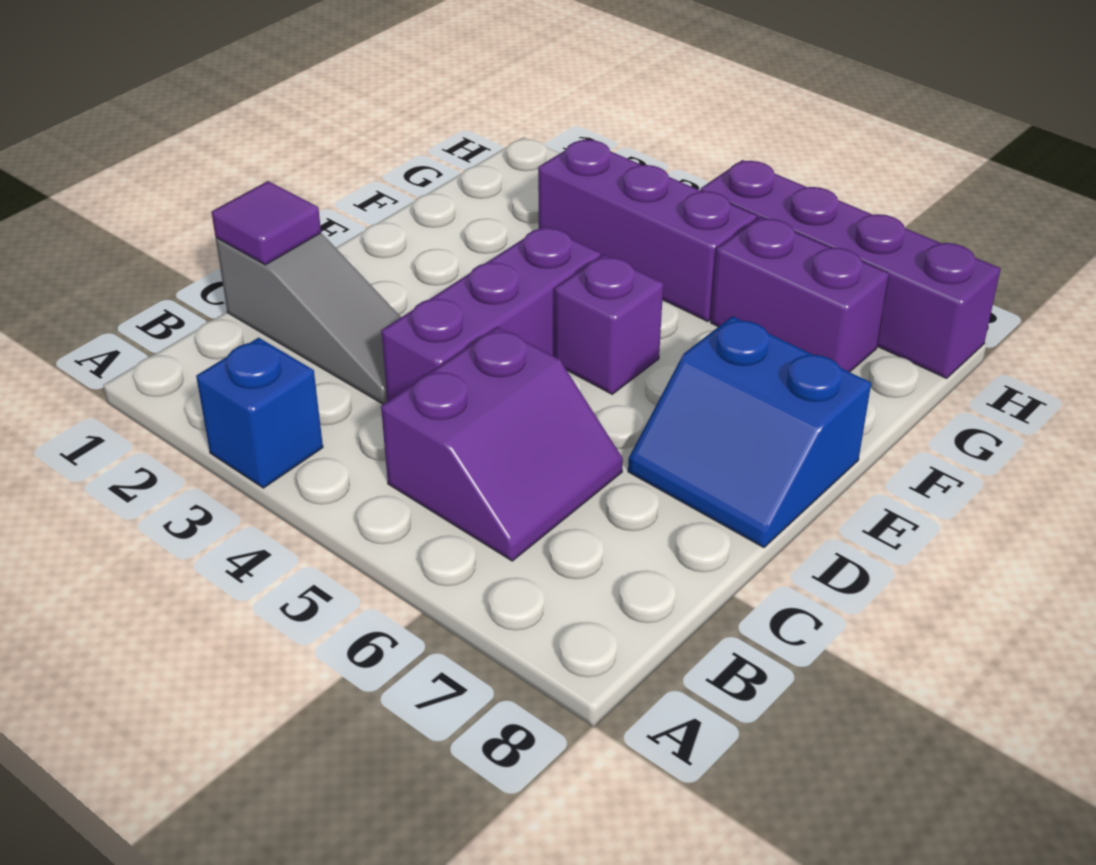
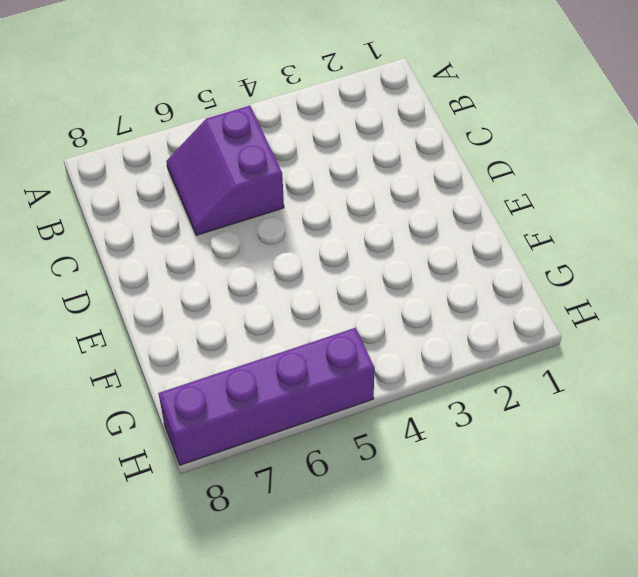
none -> blue brick A3 level 1
none -> grey slope C1:C3 level 1 top 1

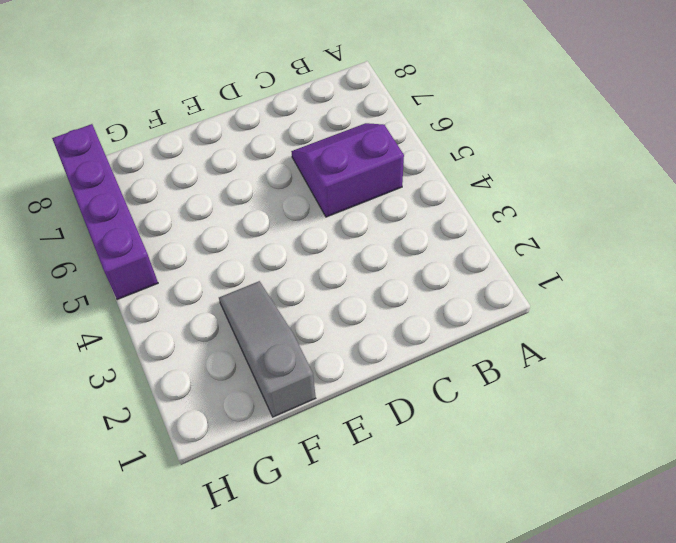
grey slope F1:F3 level 1 top 1 -> grey slope C1:C3 level 1 top 1
none -> blue brick A3 level 1
none -> purple brick C4:E4 level 1

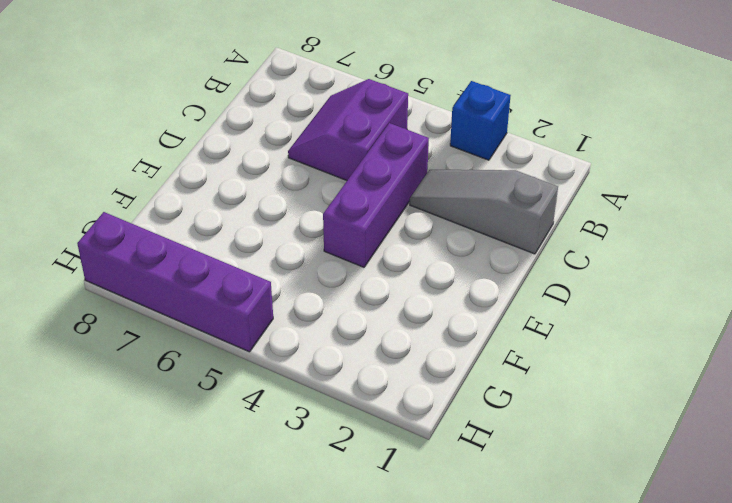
none -> blue slope D7:E8 level 1 top E
none -> purple brick E5 level 1

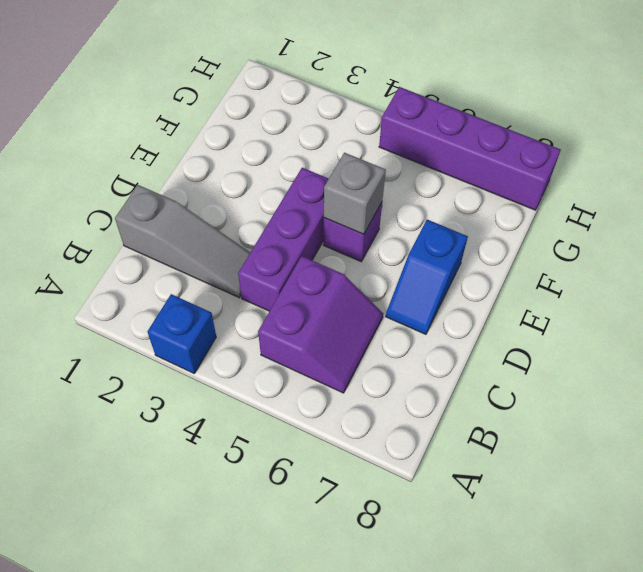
blue slope D7:E7 level 1 top E -> blue slope D7:E8 level 1 top E
grey brick E5 level 2 -> none
none -> purple brick G3:G5 level 1
none -> purple brick G6:G7 level 1

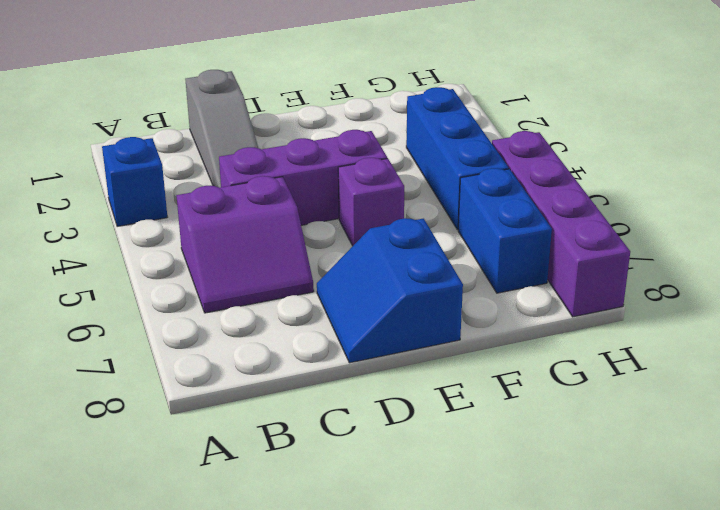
blue brick G3:G5 level 1 -> purple brick G3:G5 level 1
blue brick G6:G7 level 1 -> purple brick G6:G7 level 1
none -> purple tile C1 level 2

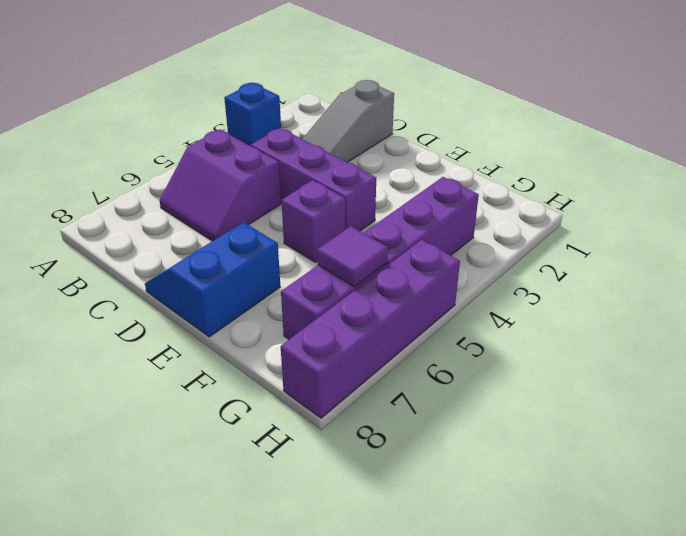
purple tile G6 level 2 -> purple tile C1 level 2

